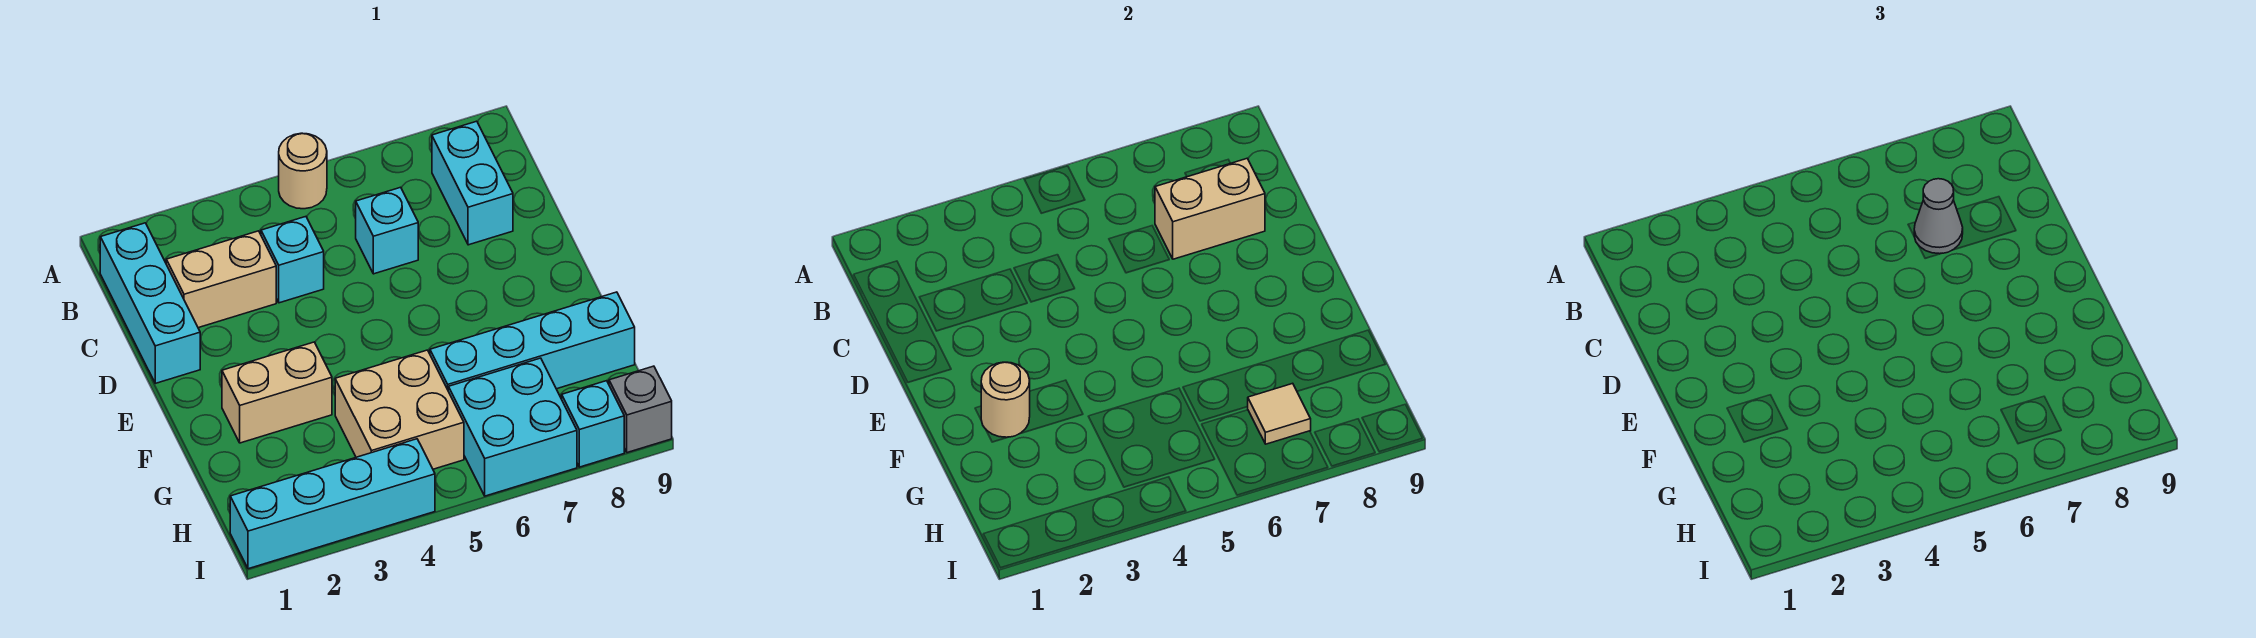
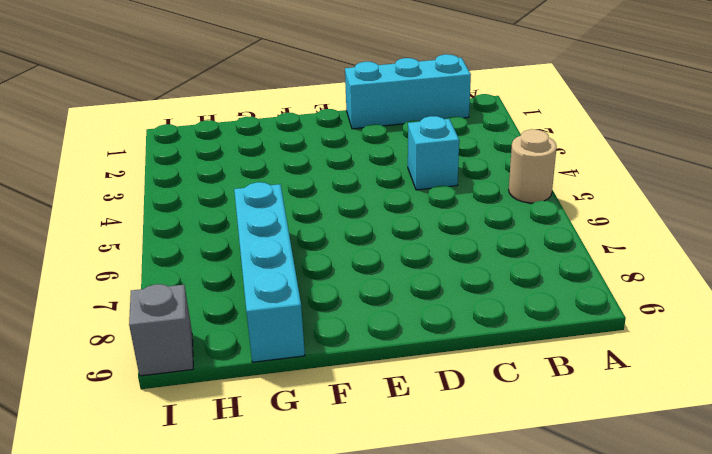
none -> cyan brick B8:C8 level 1
none -> tan brick C2:C3 level 1
none -> cyan brick C6 level 1

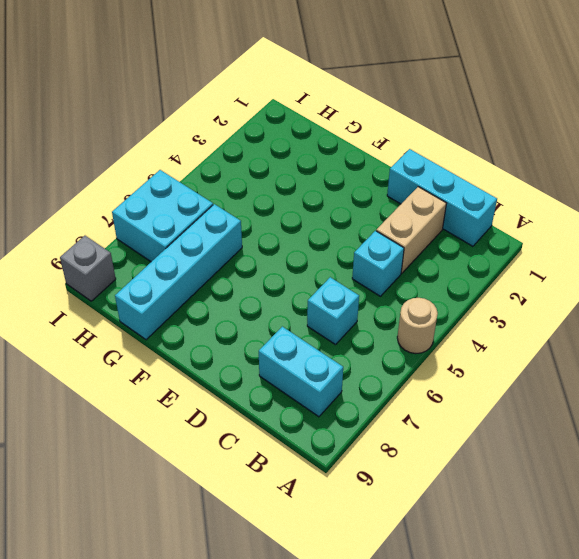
none -> tan brick F2:F3 level 1
none -> tan brick G4:H5 level 1
none -> cyan brick I1:I4 level 1

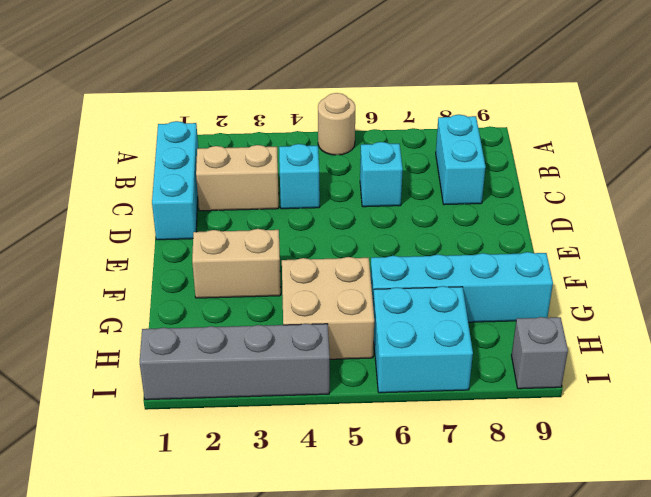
grey brick I1:I4 level 1 -> cyan brick I1:I4 level 1
none -> cyan brick I8 level 1
none -> tan brick C7:C8 level 2
none -> tan round brick F2 level 2

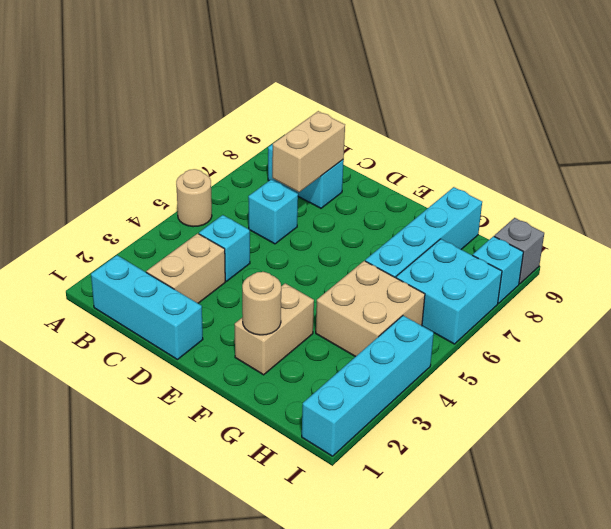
none -> tan tile H7 level 2
none -> grey cone C7 level 3

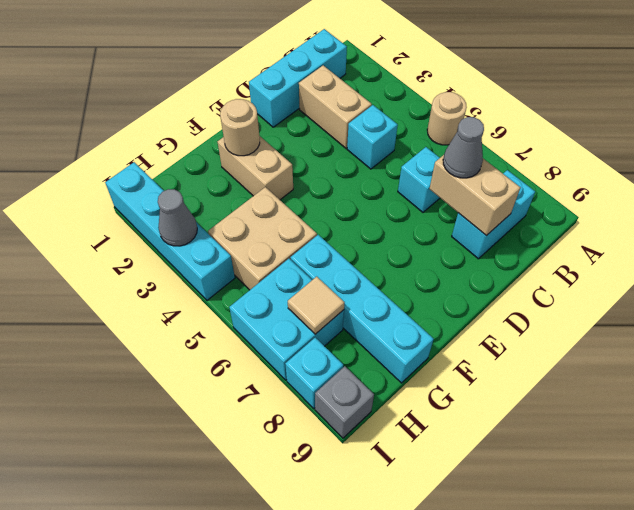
grey cone I3 level 2 -> none

